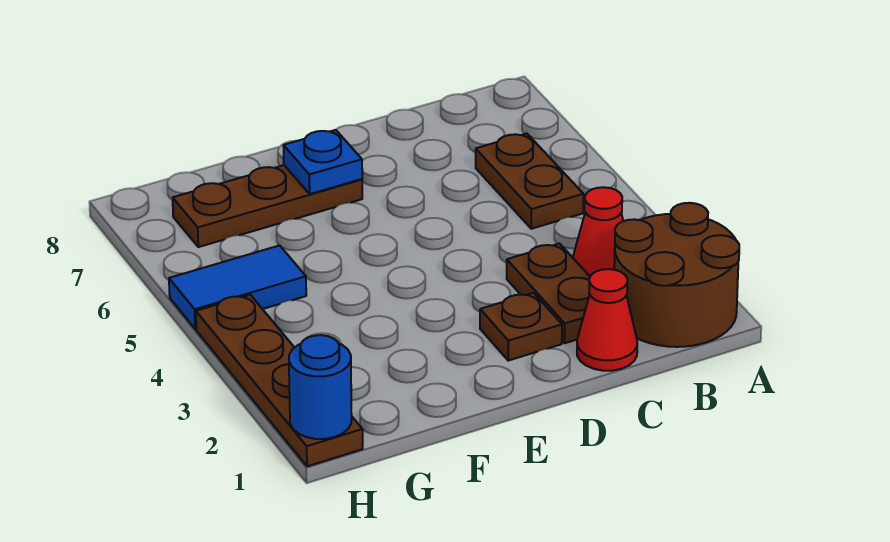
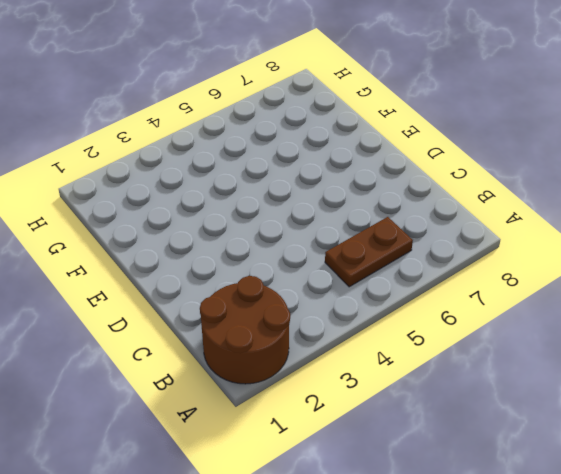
none -> red cone B3 level 1
none -> red cone C1 level 1

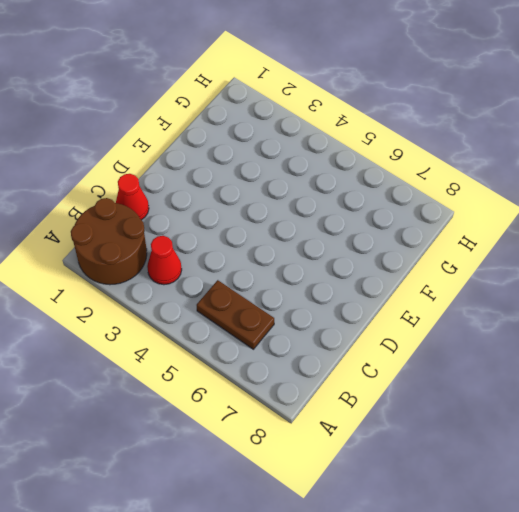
none -> brown plate C2:C3 level 1
none -> brown plate D2 level 1

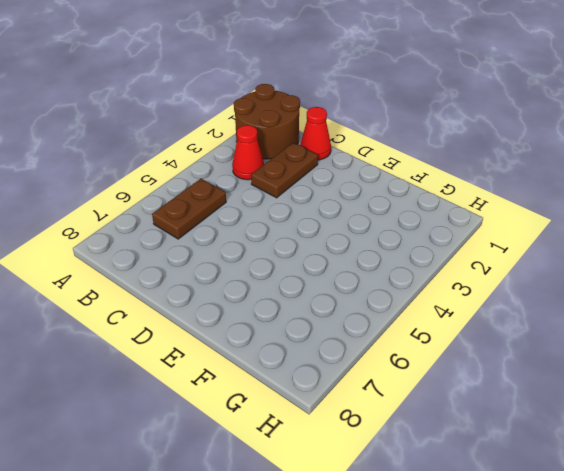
none -> brown plate D2 level 1
none -> brown plate E7:G7 level 1

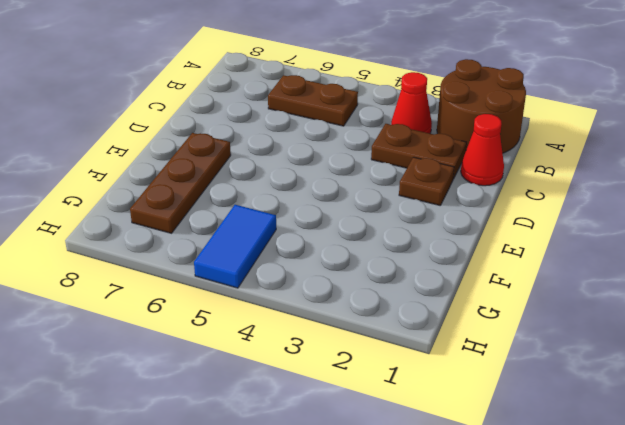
none -> brown plate H1:H4 level 1
none -> blue plate E7 level 2

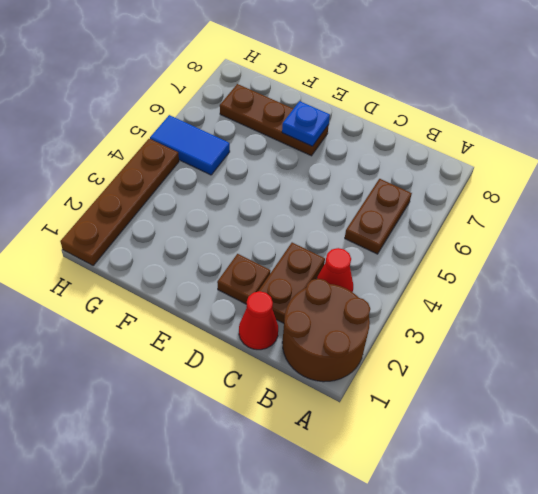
none -> blue round brick H1 level 2

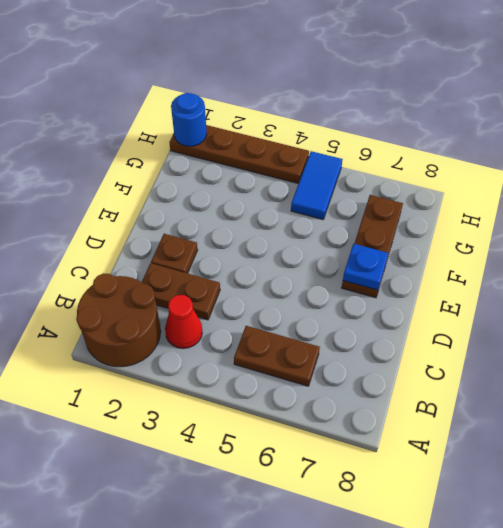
none -> red cone C1 level 1

